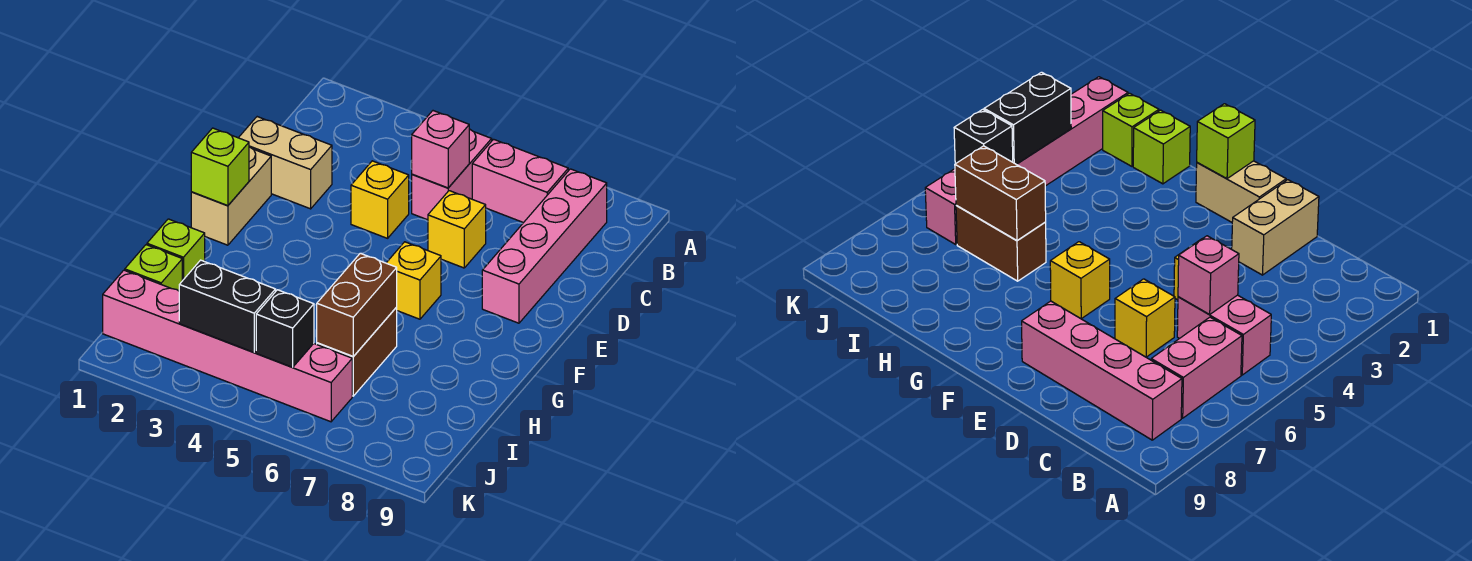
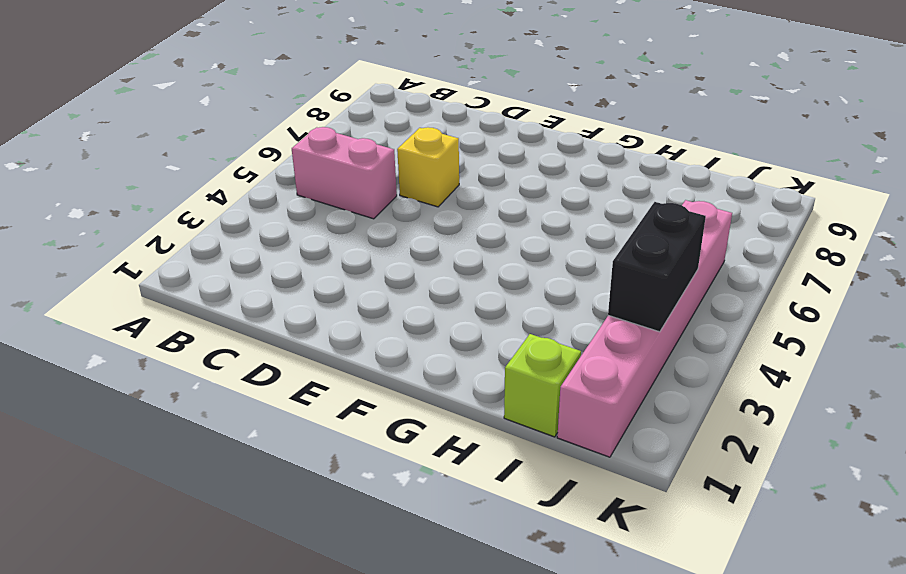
none -> pink brick B6:B7 level 1
none -> pink brick B8:E8 level 1
none -> tan brick D1:D2 level 1

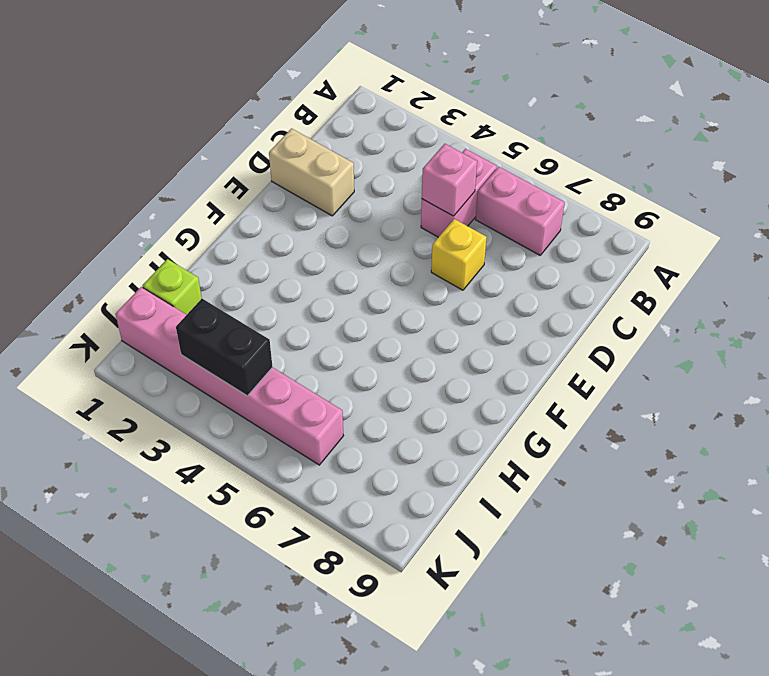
none -> pink brick B8:E8 level 1
none -> yellow brick D4 level 1
none -> tan brick E1:F1 level 1

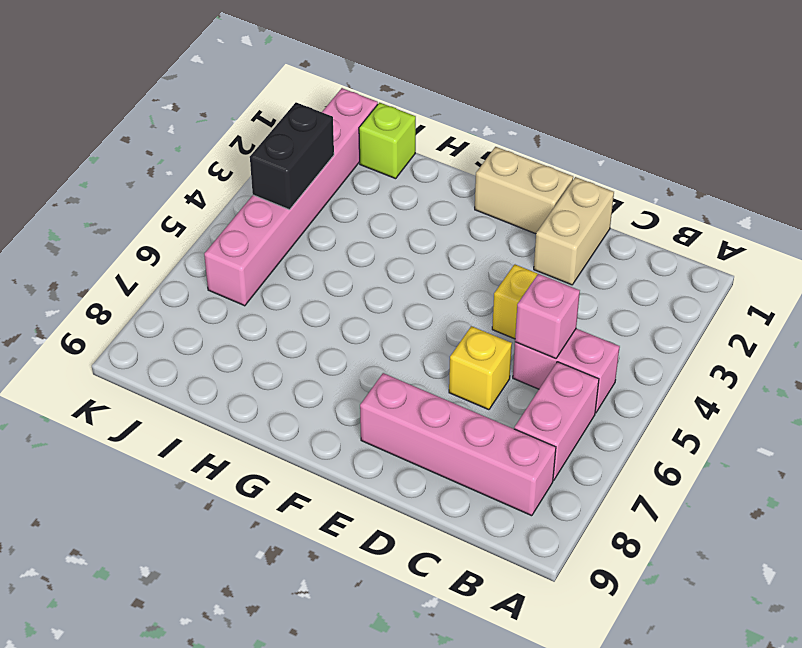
none -> yellow brick F6 level 1
none -> lime brick H1 level 1
none -> brown brick H6:I6 level 1

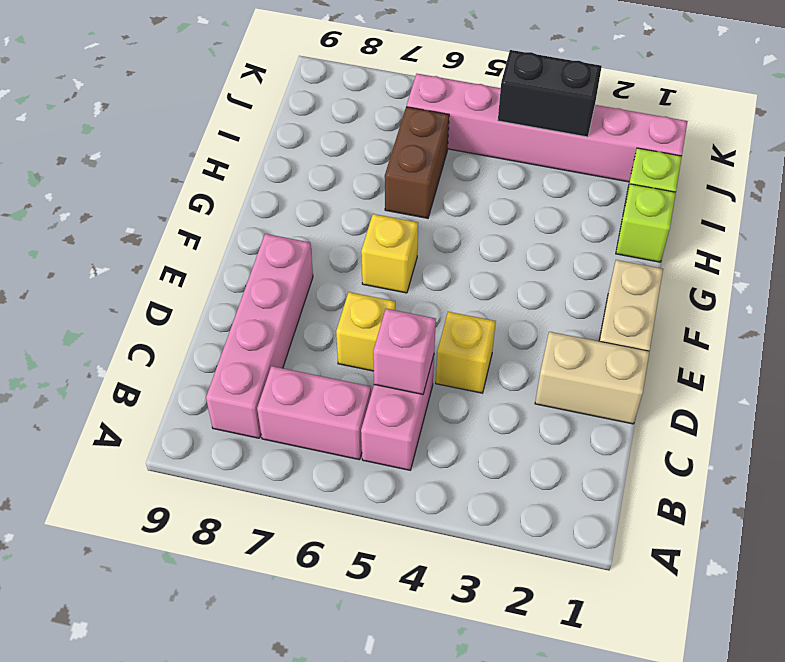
none -> lime brick F1 level 2
none -> brown brick H6:I6 level 2
none -> black brick J5 level 2

